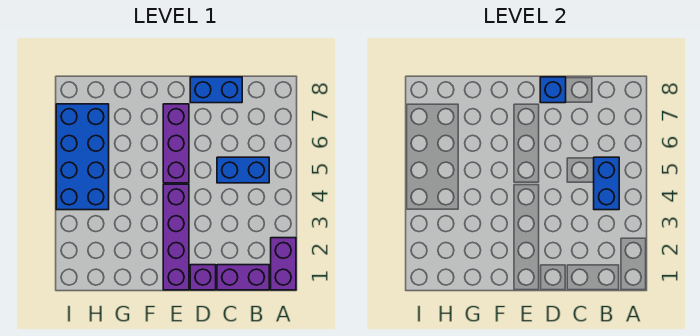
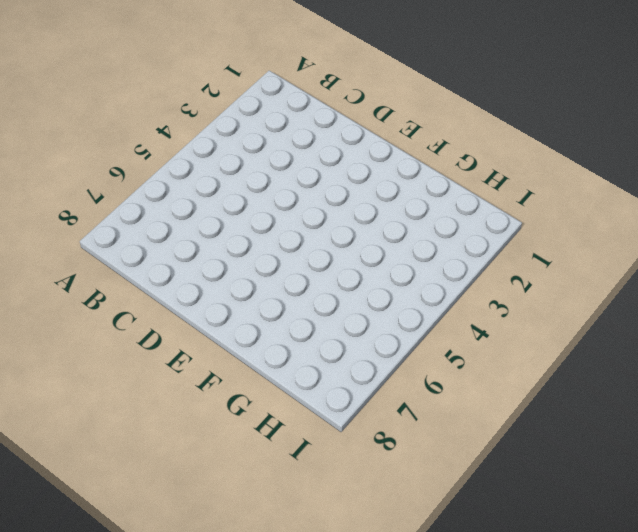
none -> purple brick A1:A2 level 1
none -> purple brick B1:C1 level 1

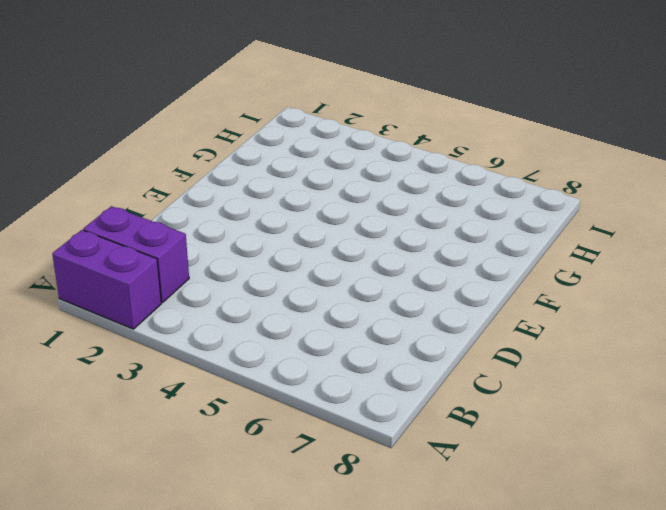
purple brick B1:B2 level 1 -> purple brick B1:C1 level 1
none -> blue brick B5:C5 level 1
none -> blue brick C8:D8 level 1

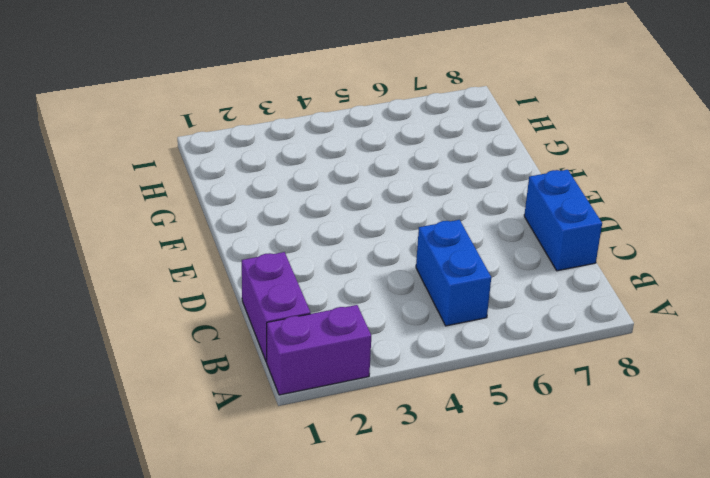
none -> purple brick D1 level 1
none -> purple brick E1:E4 level 1

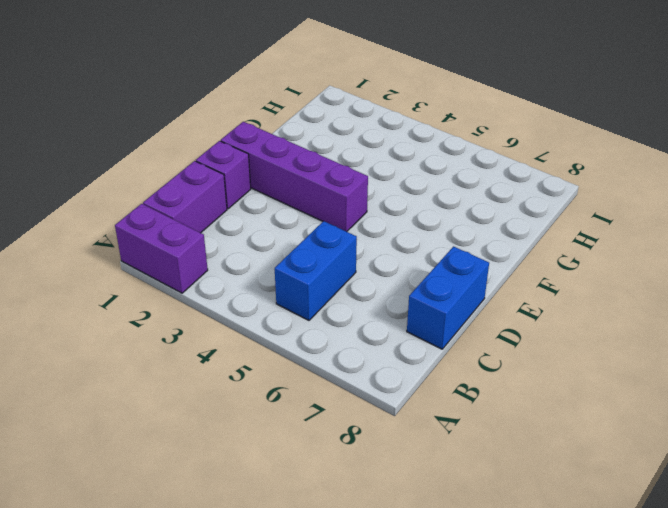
none -> purple brick E5:E7 level 1
none -> blue brick H4:I7 level 1

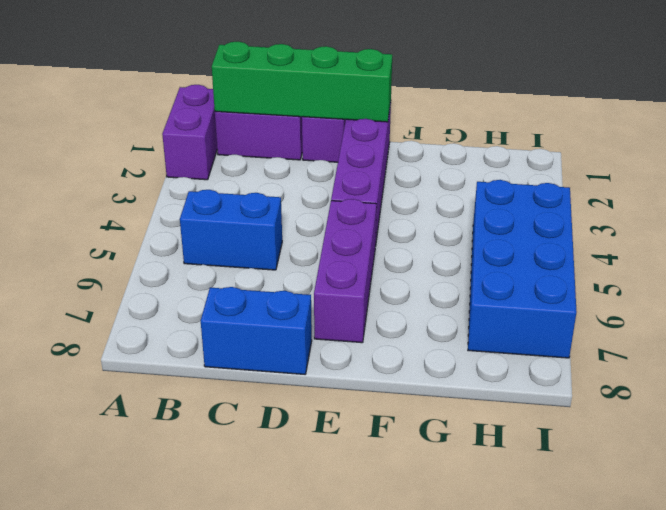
green brick B1:E1 level 2 -> none
none -> blue brick B4:B5 level 2
none -> blue brick D8 level 2

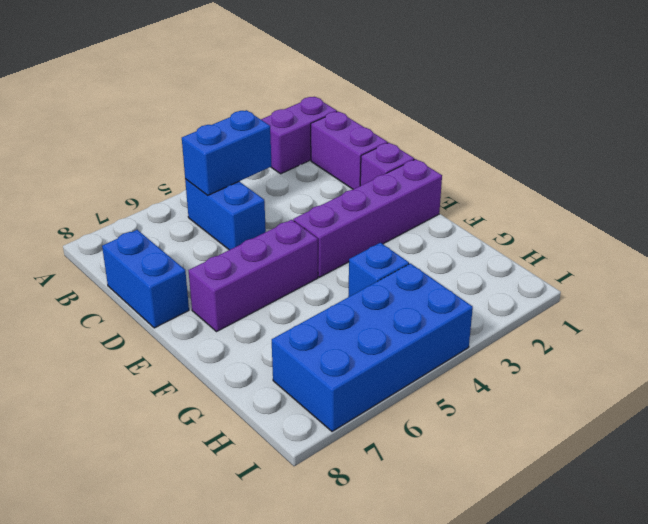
blue brick G4 level 1 -> blue brick D8 level 2

